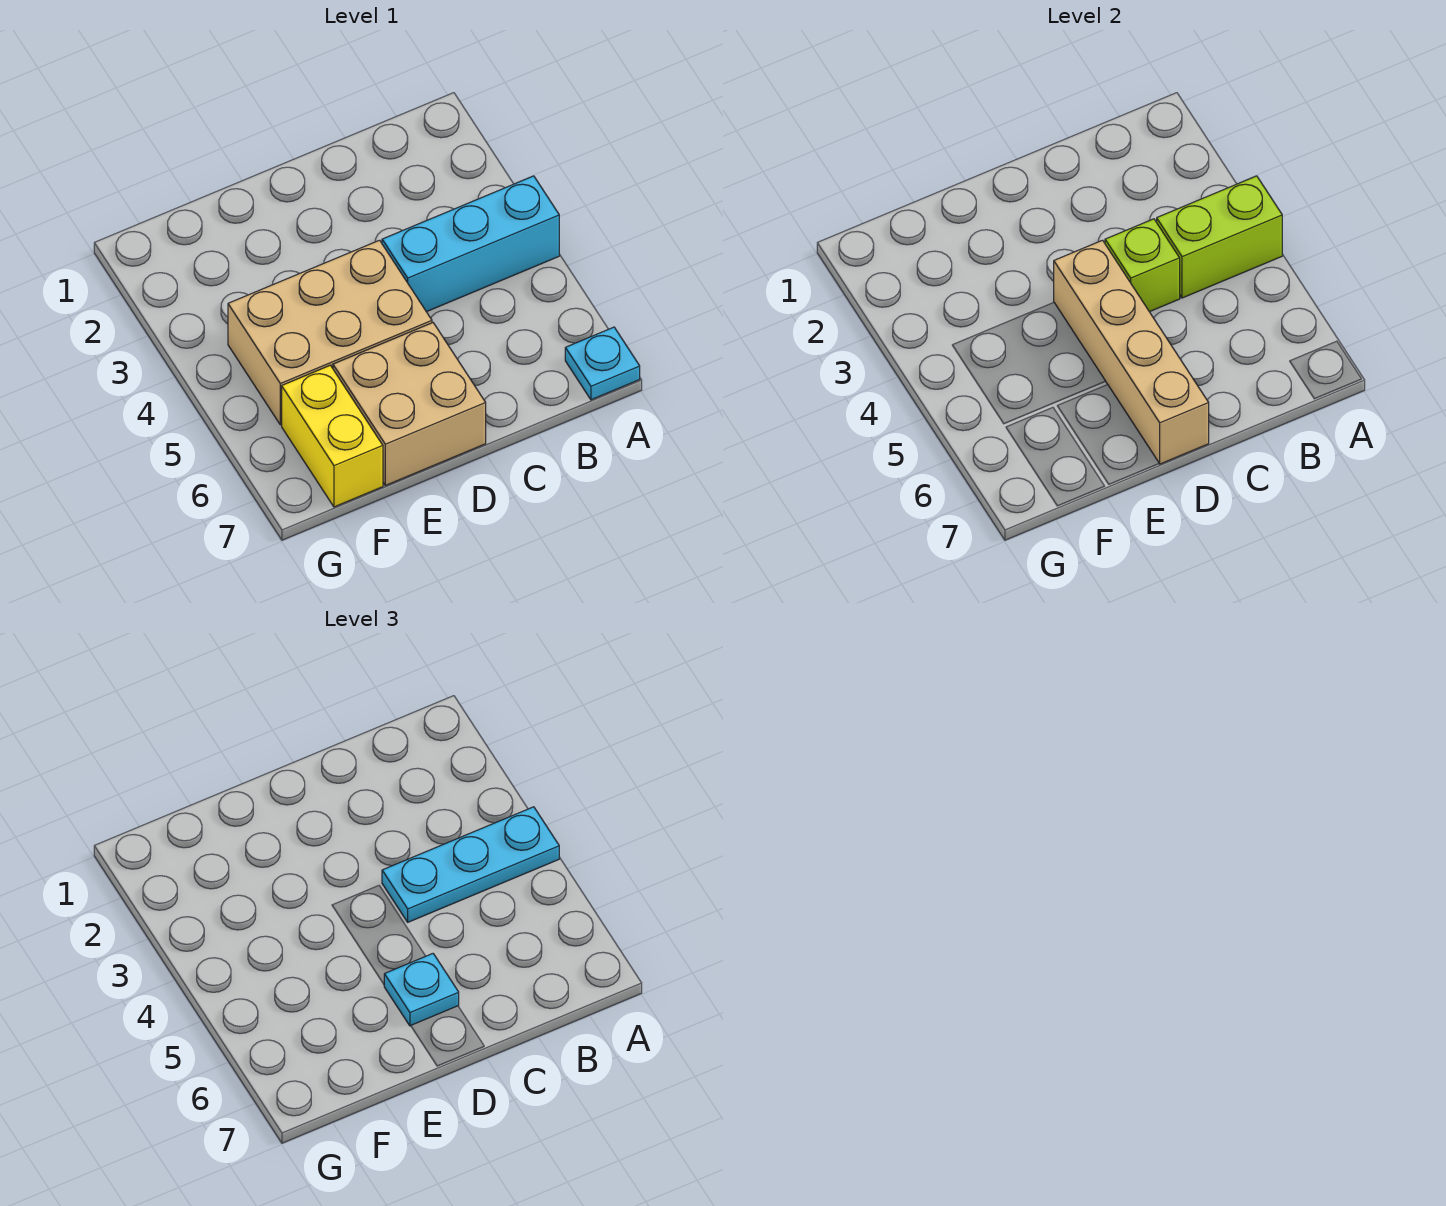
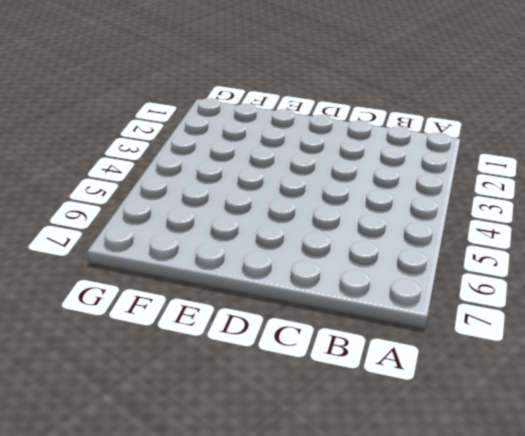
none -> cyan brick A4:C4 level 1
none -> cyan plate A7 level 1

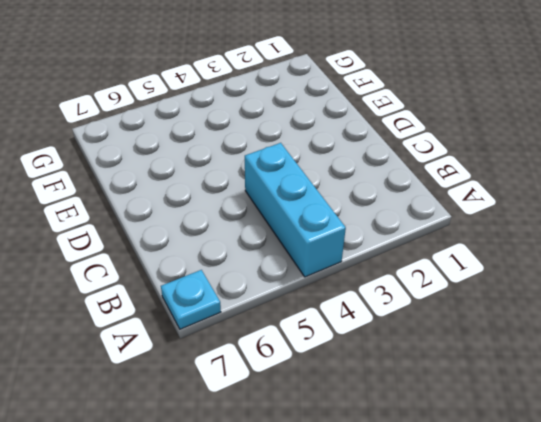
none -> tan brick D4:F5 level 1
none -> tan brick D6:E7 level 1

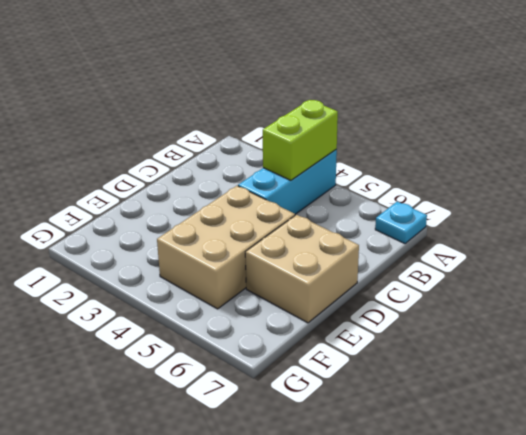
none -> yellow brick F6:F7 level 1
none -> lime brick C4 level 2

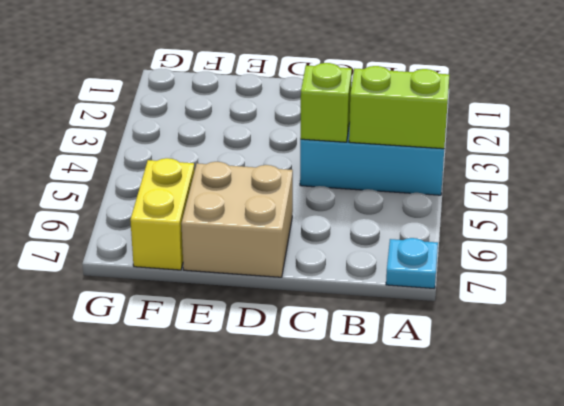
none -> tan brick D4:F5 level 1
none -> tan brick D4:D7 level 2

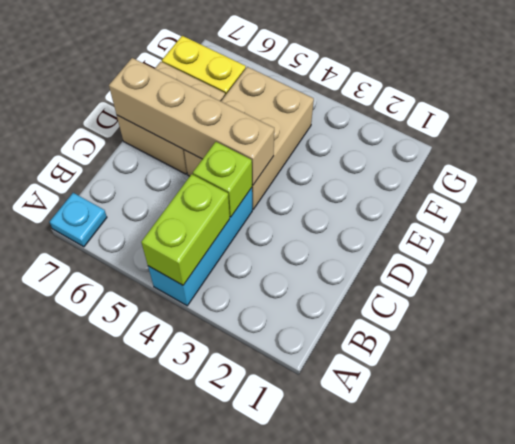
none -> cyan plate A4:C4 level 3
none -> cyan plate D6 level 3

